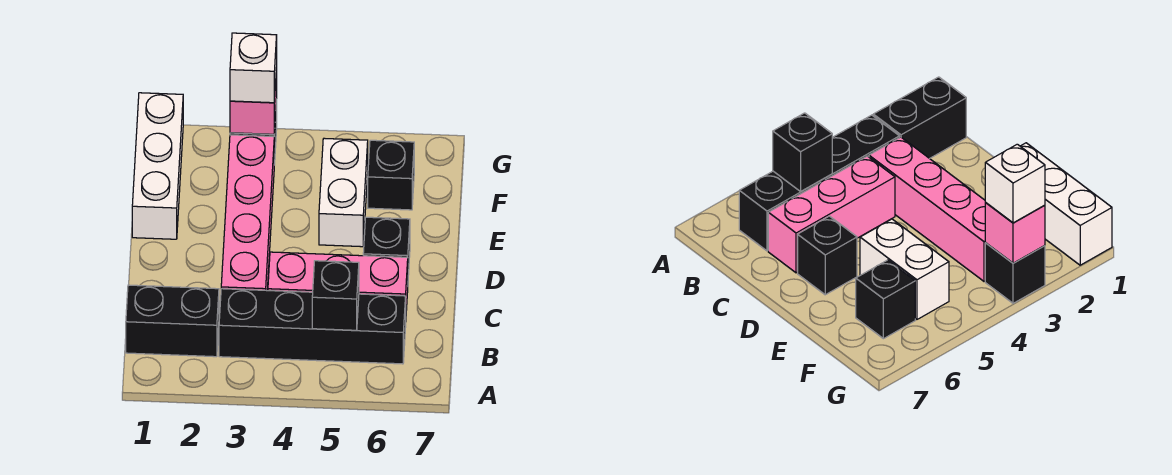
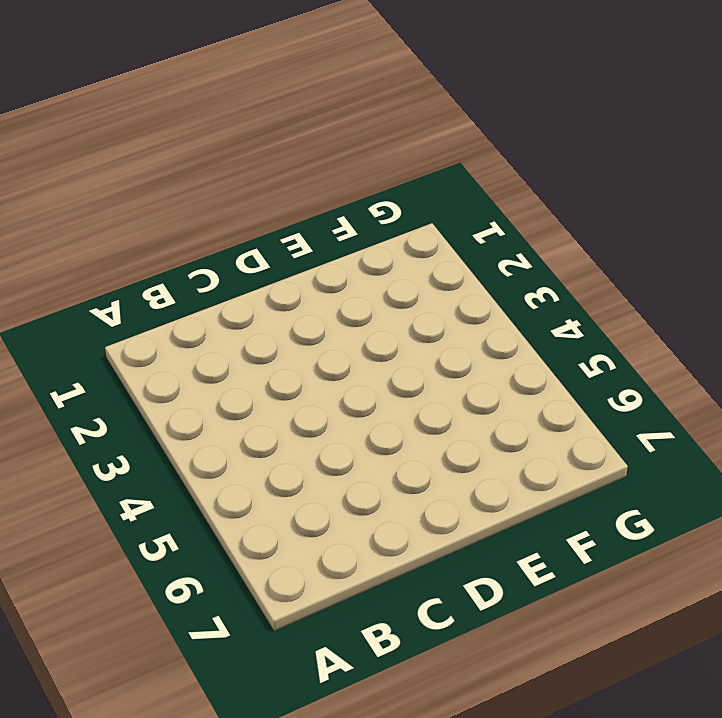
none -> black brick B1:B2 level 1
none -> black brick B3:B6 level 1
none -> pink brick C3:F3 level 1

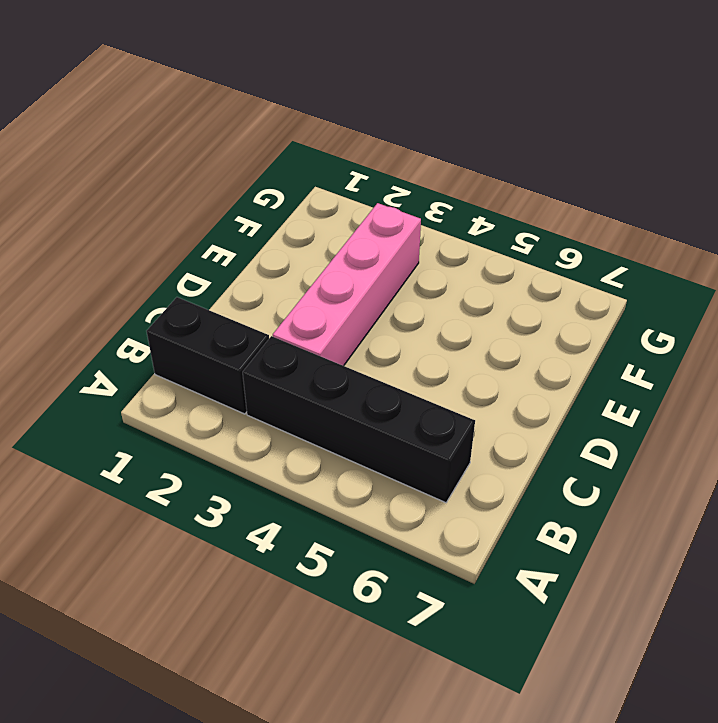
none -> pink brick C4:C6 level 1
none -> black brick D6 level 1
none -> white brick E1:G1 level 1

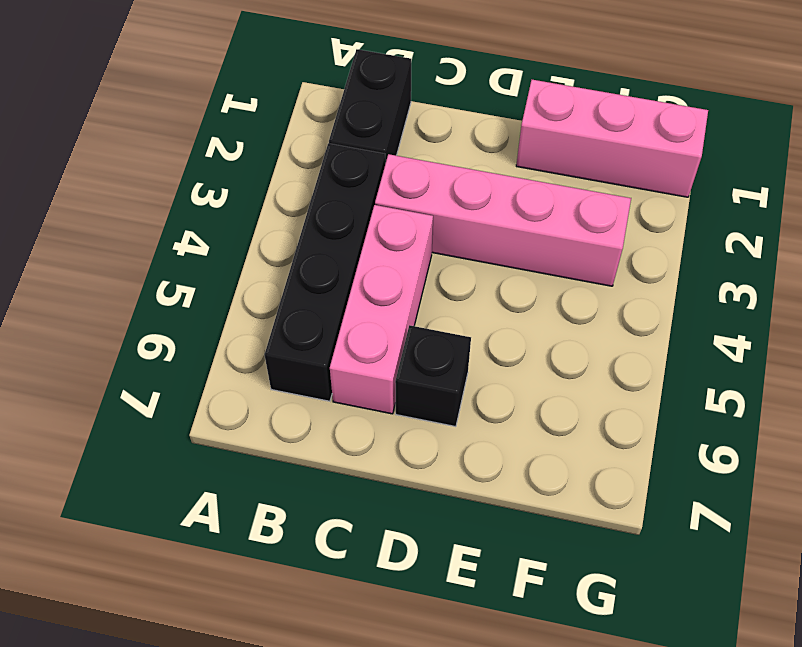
pink brick E1:G1 level 1 -> white brick E1:G1 level 1
none -> white brick E5:F5 level 1
none -> black brick F6 level 1
none -> black brick G3 level 1

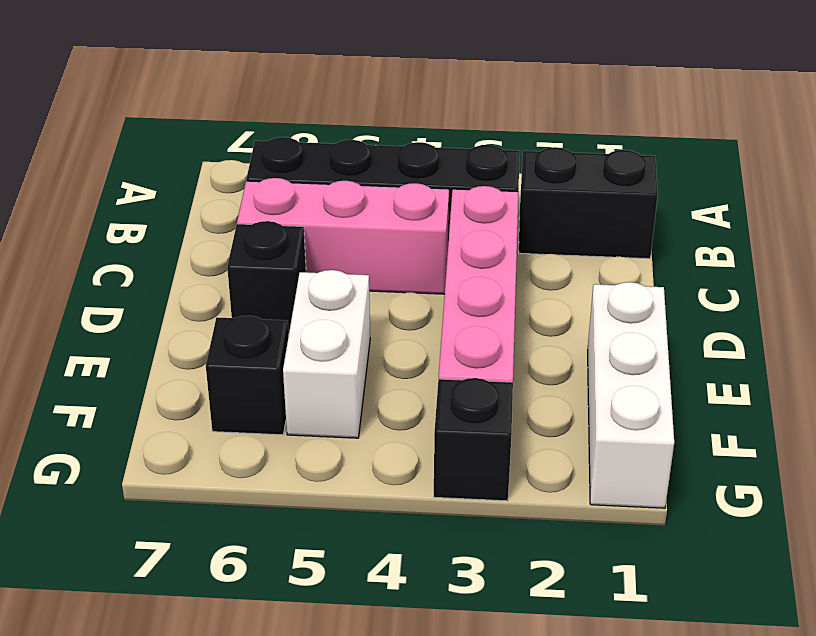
none -> black brick B5 level 2
none -> pink brick G3 level 2
none -> white brick G3 level 3

